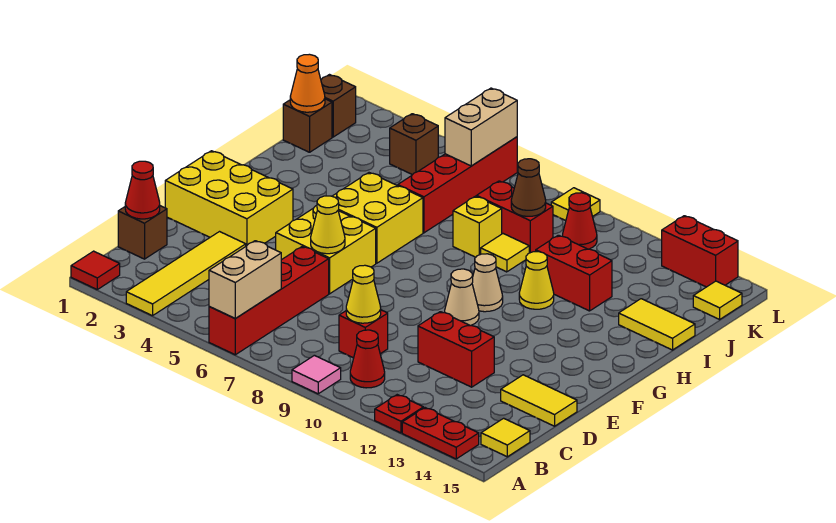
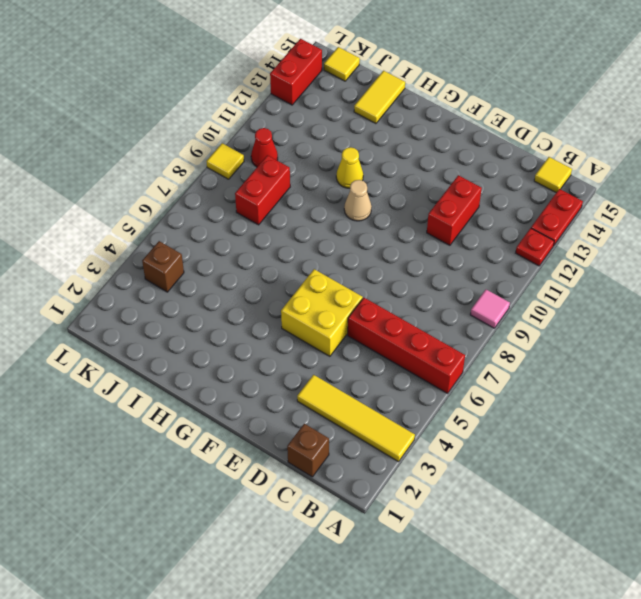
none -> red tile A1 level 1
none -> red cone B10 level 1
none -> red brick C9 level 1
none -> yellow tile D14:D15 level 1

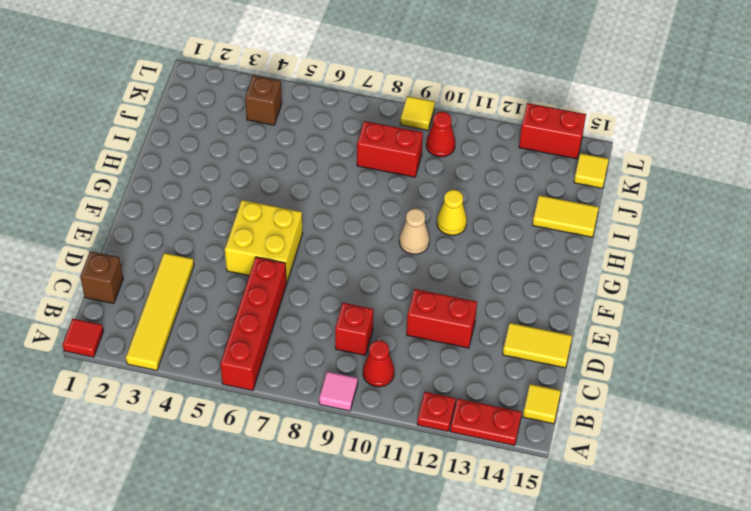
none -> yellow brick E1:F3 level 1
none -> tan cone F10 level 1
none -> yellow brick G5:H6 level 1
none -> red brick I6:L6 level 1

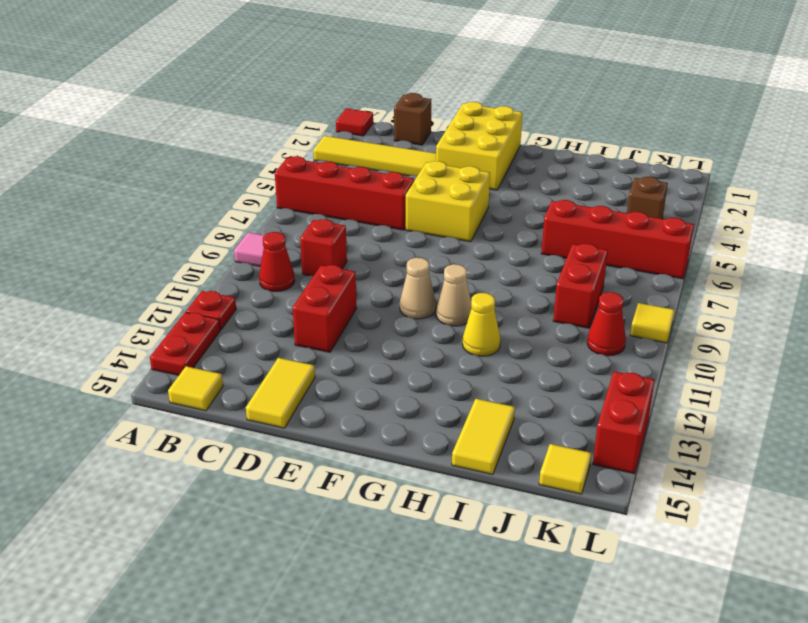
none -> yellow brick G5:H6 level 1
none -> yellow brick I8 level 1
none -> yellow tile I9 level 1
none -> red brick I11:I12 level 1

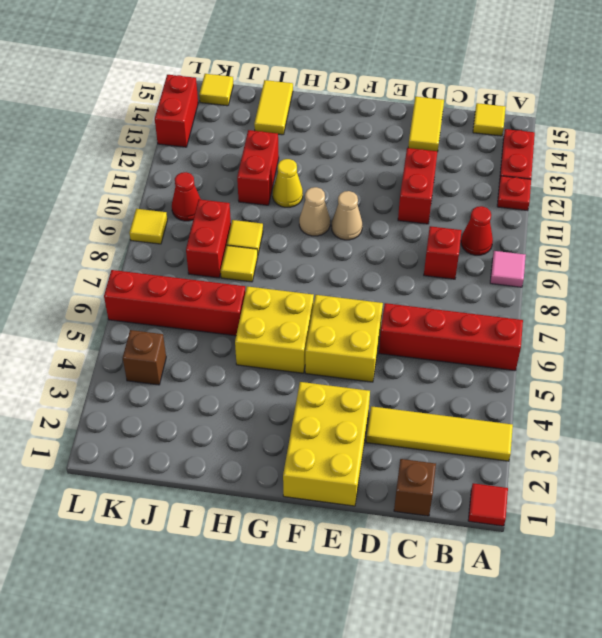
yellow tile I8 level 1 -> yellow brick I8 level 1
none -> brown brick J1 level 1
none -> brown brick K1 level 1
none -> tan brick A6:B6 level 2
none -> red cone C1 level 2

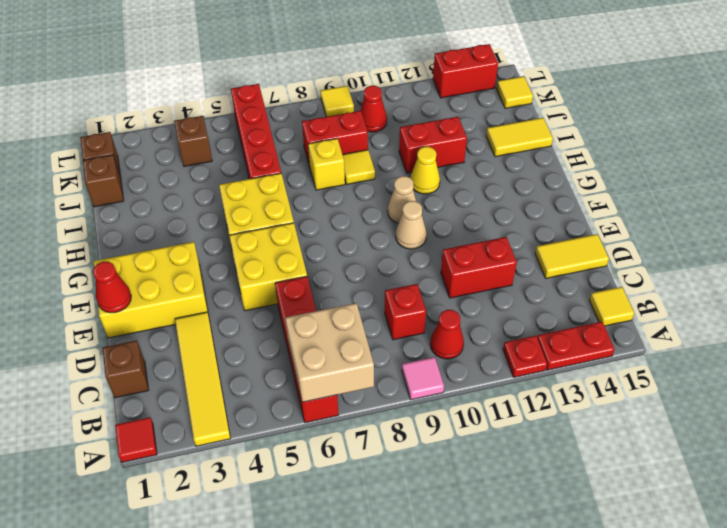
tan brick A6:B7 level 2 -> tan brick A6:B6 level 2
red cone E1 level 2 -> red cone C1 level 2
none -> yellow cone C9 level 2
none -> yellow cone E6 level 2
none -> orange cone J1 level 2
none -> brown cone J9 level 2

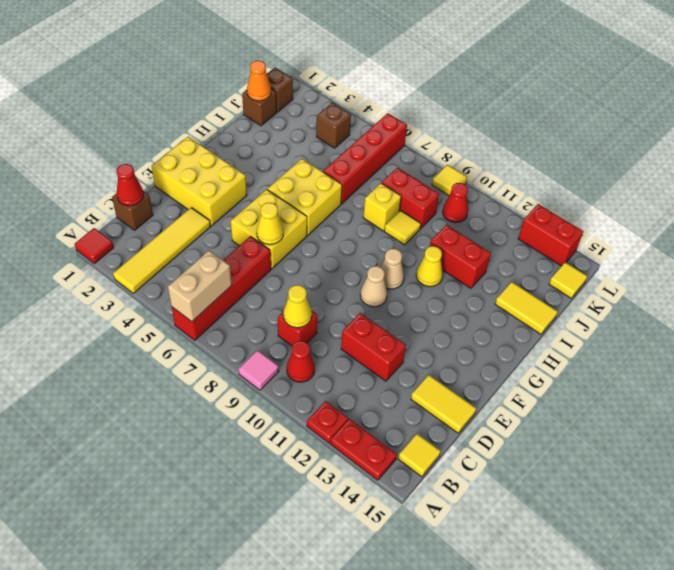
none -> brown cone J9 level 2
none -> tan brick K6:L6 level 2

